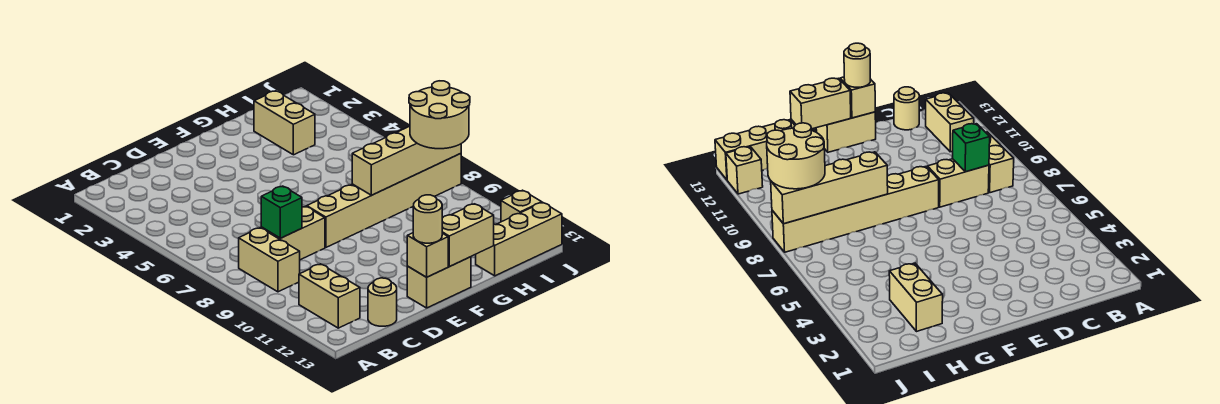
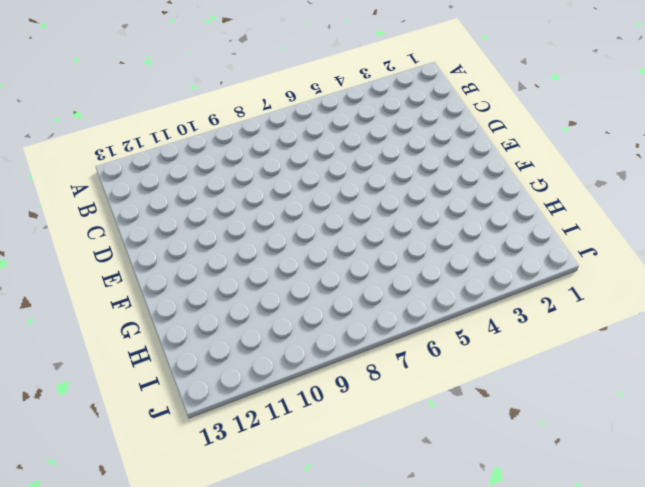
none -> tan brick B8:B9 level 1
none -> tan brick B11:B12 level 1
none -> tan brick C8:D8 level 1

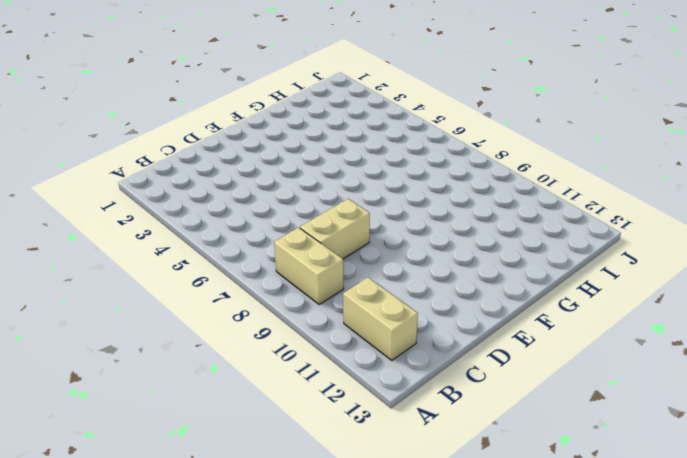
none -> tan round brick C13 level 1
none -> tan brick E8:J8 level 1
none -> tan brick E13:F13 level 1

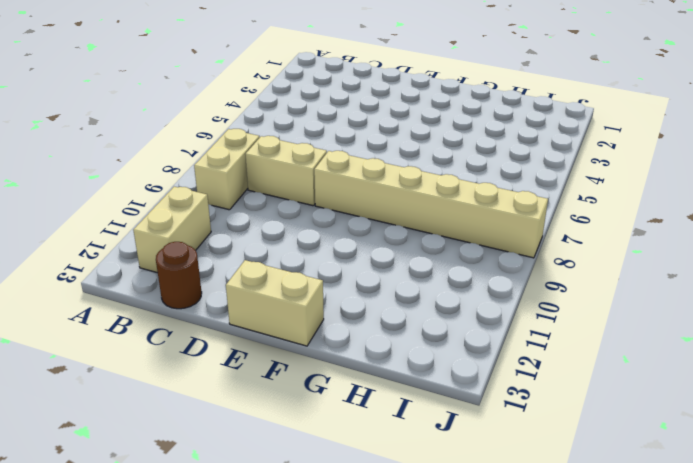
brown round brick C13 level 1 -> tan round brick C13 level 1
none -> tan brick H2:H3 level 1
none -> tan brick H13:J13 level 1
none -> tan brick J12 level 1

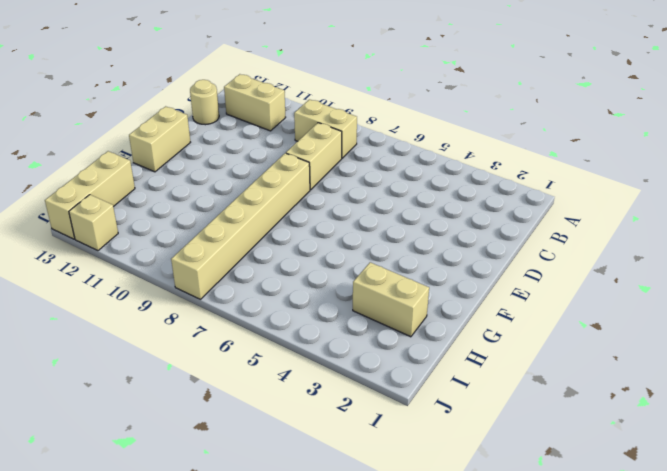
none -> green brick C8 level 2
none -> tan brick E13 level 2
none -> tan brick F13:G13 level 2

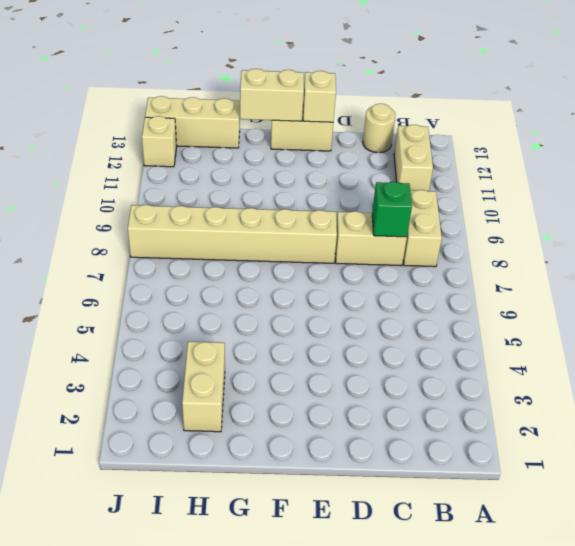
none -> tan brick G8:J8 level 2
none -> tan round brick E13 level 3
none -> tan round brick I8:J9 level 3

